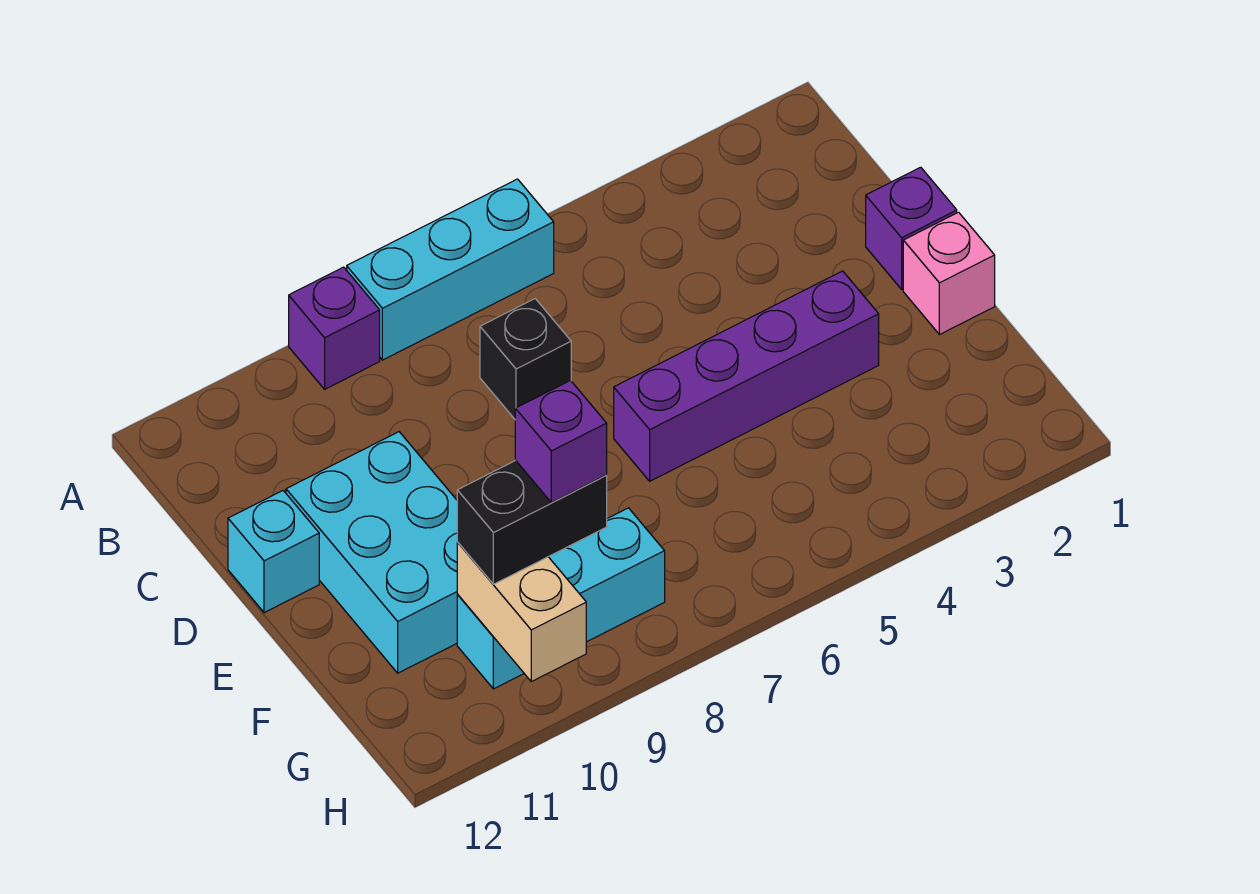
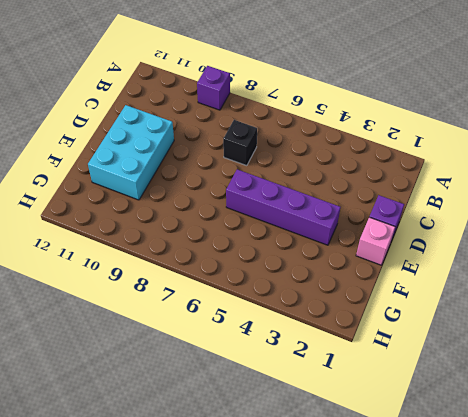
none -> cyan brick A6:A8 level 1
none -> cyan brick D12 level 1
none -> cyan brick G8:G10 level 1

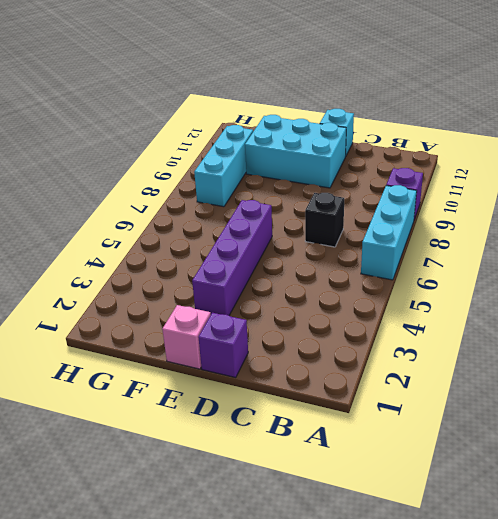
none -> tan brick G10:H10 level 2
none -> black brick G9:G10 level 3
none -> purple brick G9 level 4

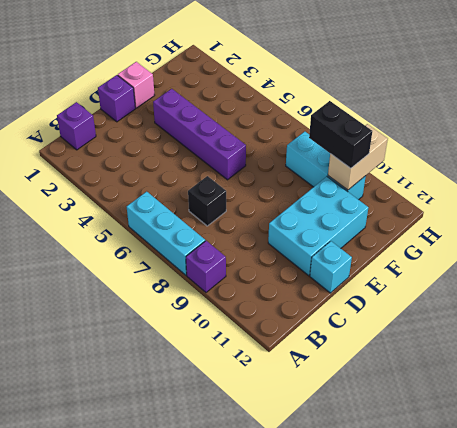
purple brick B1 level 1 -> purple brick G9 level 4

